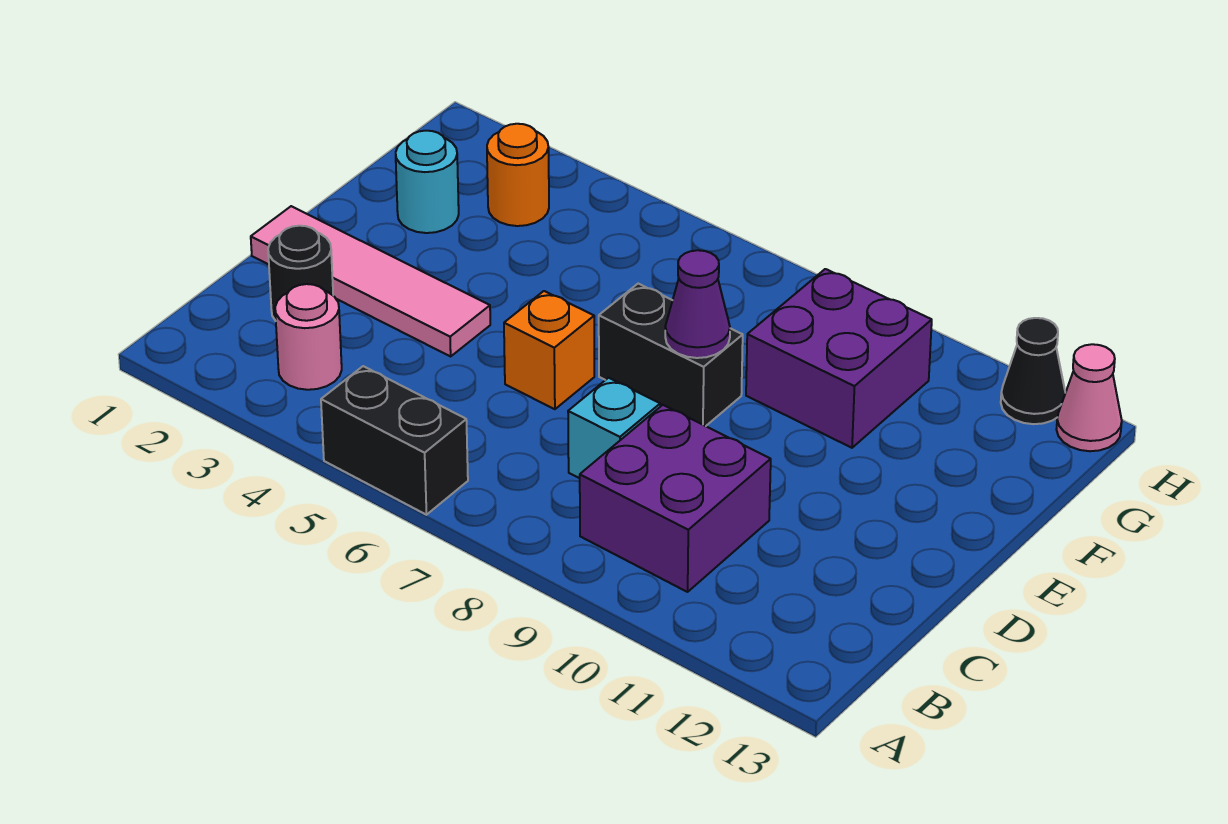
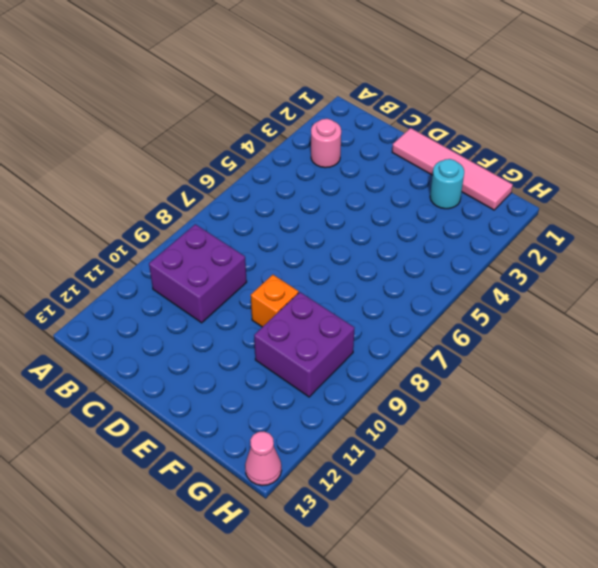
pink tile D1:G1 level 1 -> pink tile D1:D4 level 1
orange brick E9 level 1 -> orange brick D6 level 1
none -> black brick A5:A6 level 1
none -> black round brick C2 level 1
none -> cyan brick C8 level 1

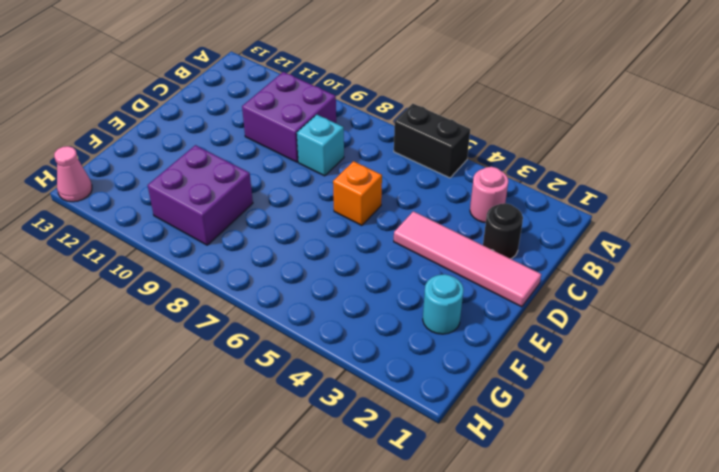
none -> black brick E7:E8 level 1
none -> orange round brick G3 level 1
none -> black cone H12 level 1

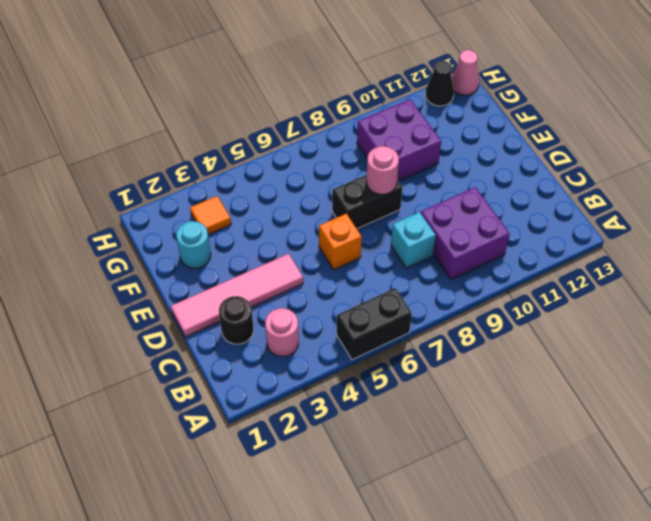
pink round brick E8 level 2 -> purple cone E8 level 2
orange tile G3 level 1 -> orange round brick G3 level 1

